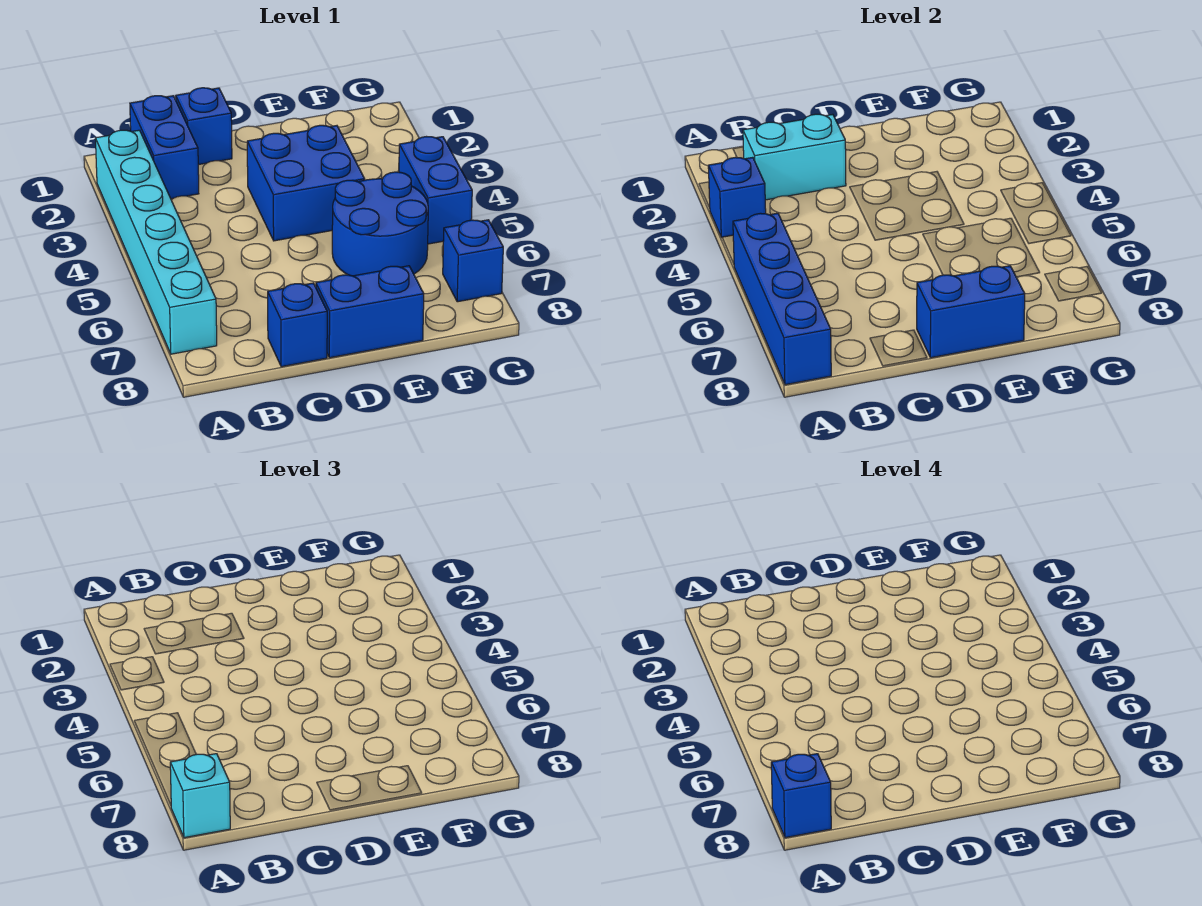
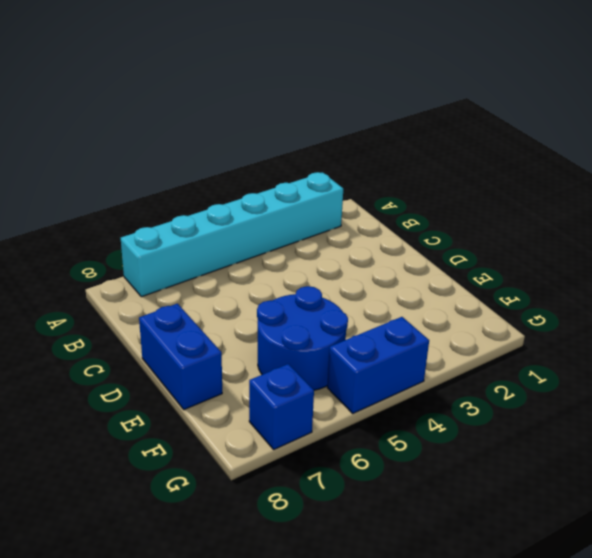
none -> blue brick B1:B2 level 1
none -> blue brick C1 level 1
none -> blue brick C8 level 1

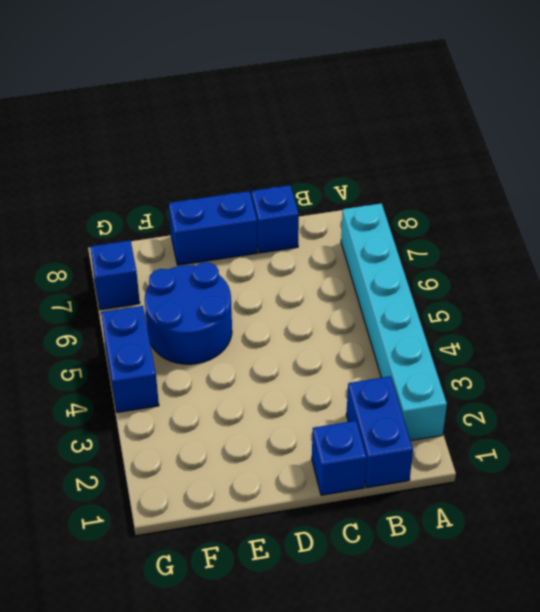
none -> blue brick D3:E4 level 1
none -> blue brick A3 level 2
none -> blue brick A5:A8 level 2

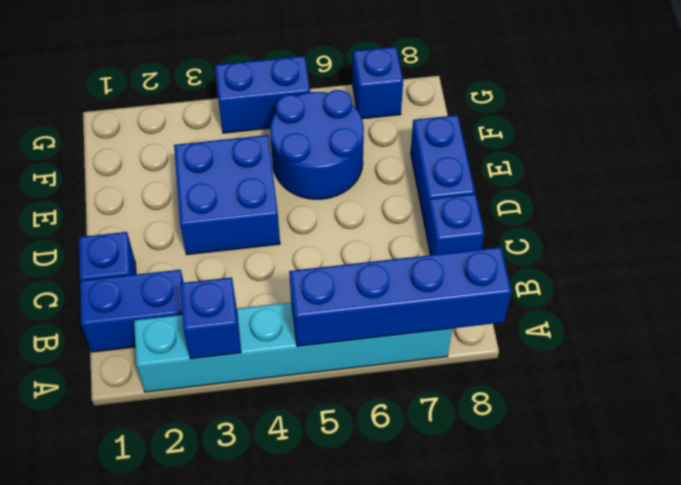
none -> cyan brick B2:C2 level 2
none -> blue brick D8:E8 level 2
none -> cyan brick A8 level 3

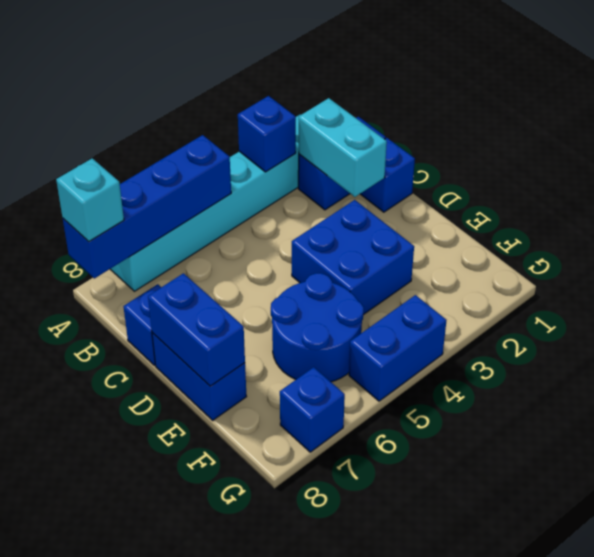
none -> blue brick A8 level 4

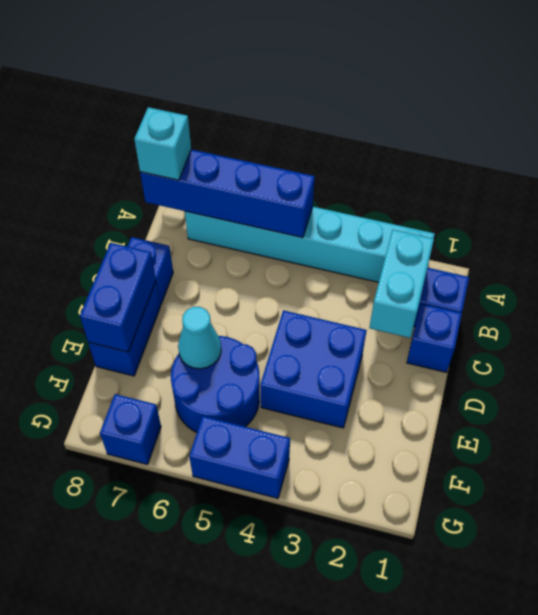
cyan cone E6 level 2 -> none
none -> blue brick A3 level 2
none -> blue brick A8 level 4

